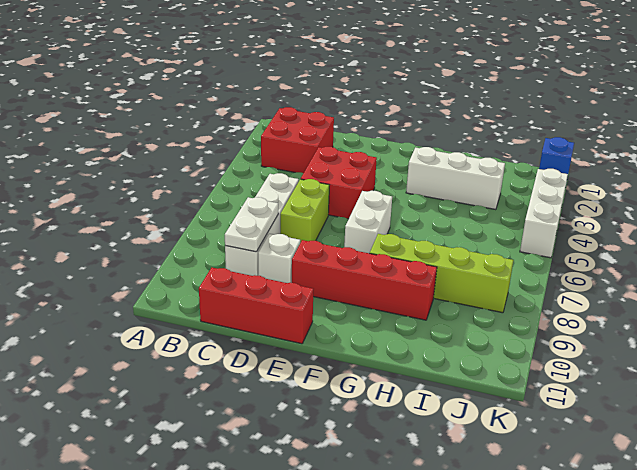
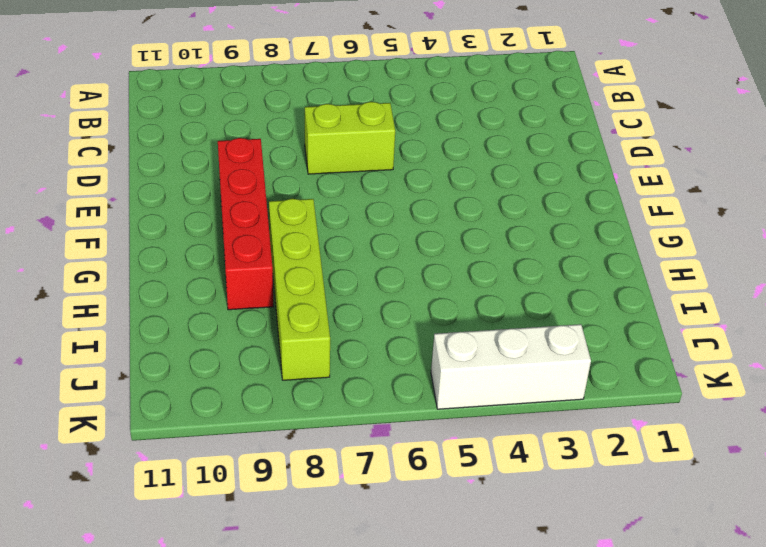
none -> red brick B2:C3 level 1
none -> white brick C6:C9 level 1
none -> red brick C11:E11 level 1

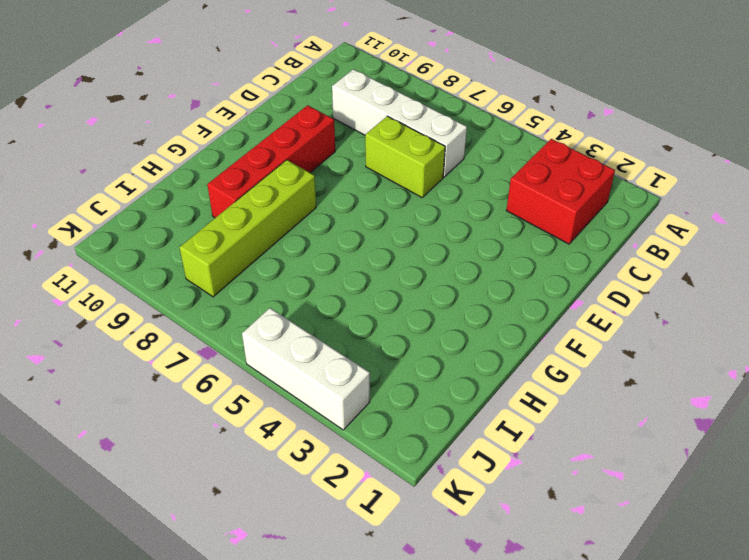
none -> red brick C11:E11 level 1
none -> red brick D4:E5 level 1
none -> white brick D9 level 1

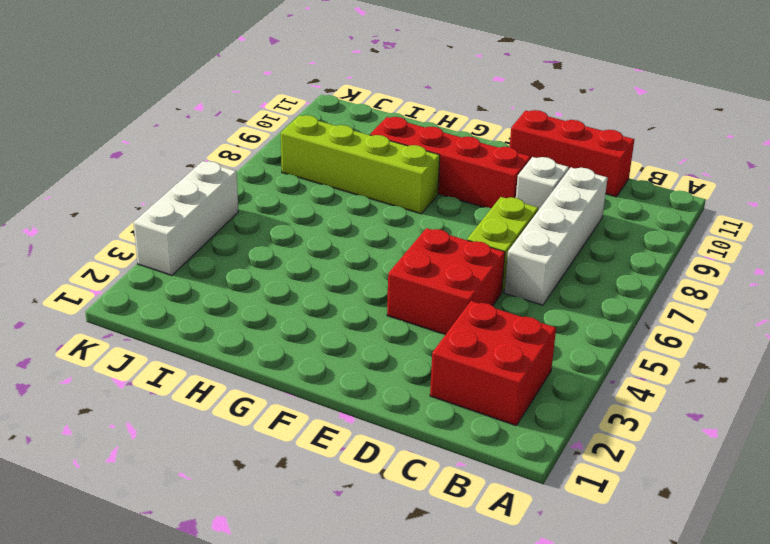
none -> white brick F6:F7 level 1
none -> white brick G3:I3 level 1
none -> blue brick K1 level 1

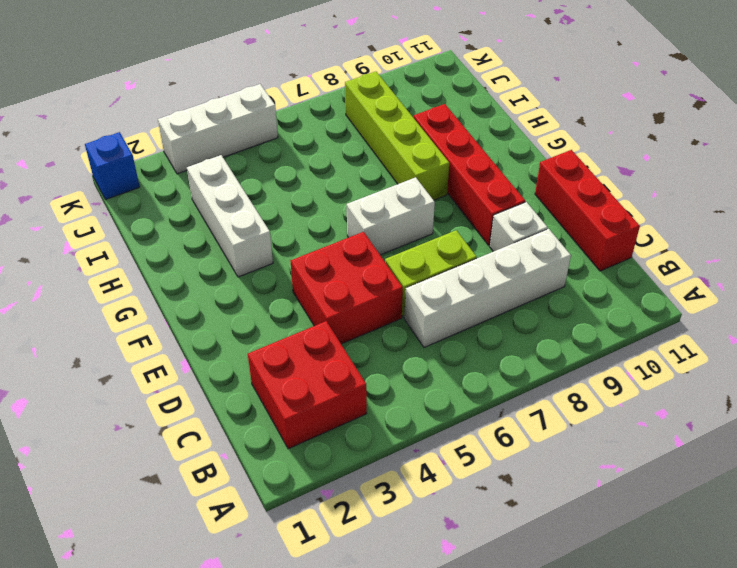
none -> white plate C8:C9 level 2

